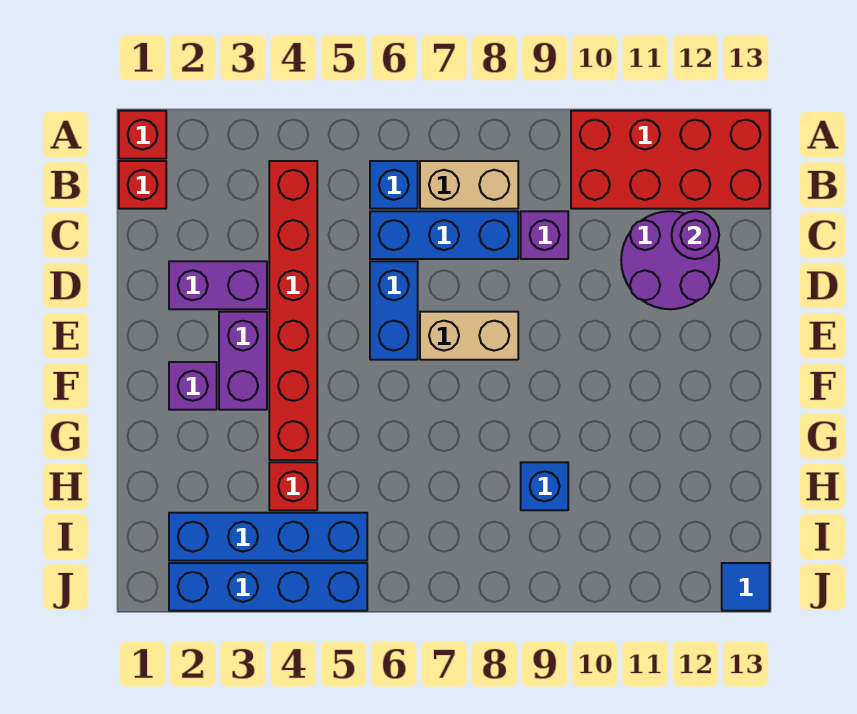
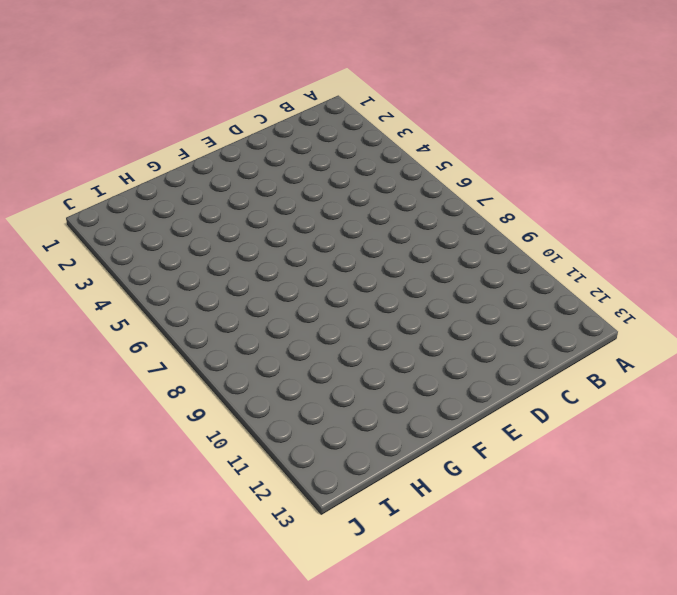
none -> red brick A1 level 1
none -> red brick A10:B13 level 1
none -> red brick B1 level 1

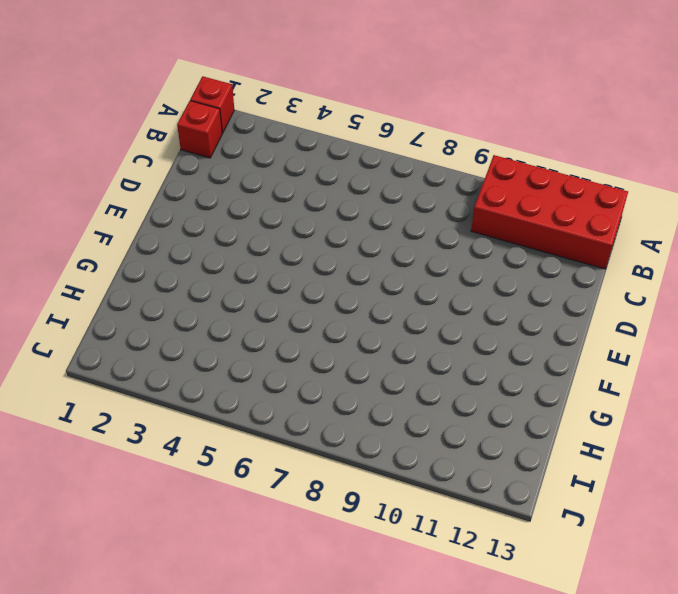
none -> red brick B4:G4 level 1
none -> blue brick B6 level 1
none -> tan brick B7:B8 level 1

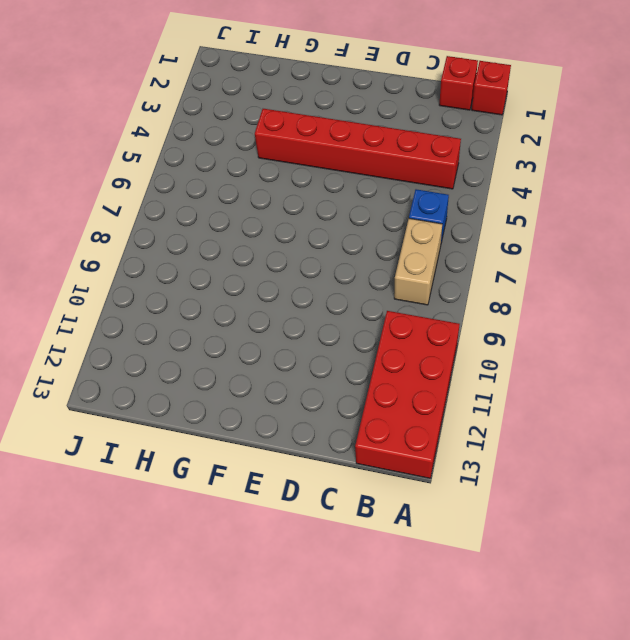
none -> blue brick C6:C8 level 1
none -> purple brick C9 level 1
none -> purple round brick C11:D12 level 1

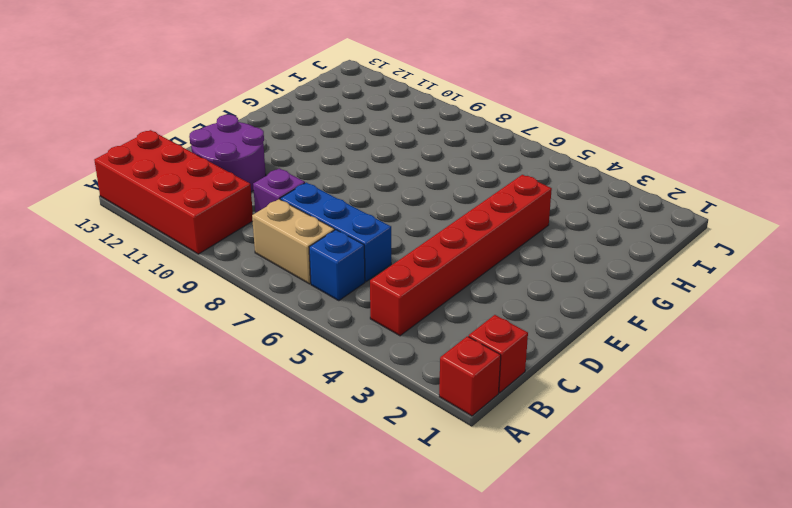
none -> purple brick D2:D3 level 1
none -> blue brick D6:E6 level 1
none -> purple brick E3:F3 level 1

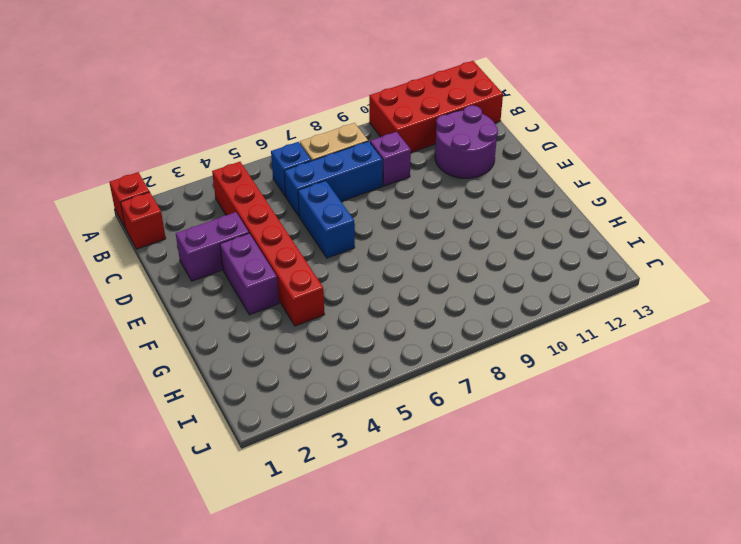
none -> tan brick E7:E8 level 1
none -> purple brick F2 level 1
none -> red brick H4 level 1

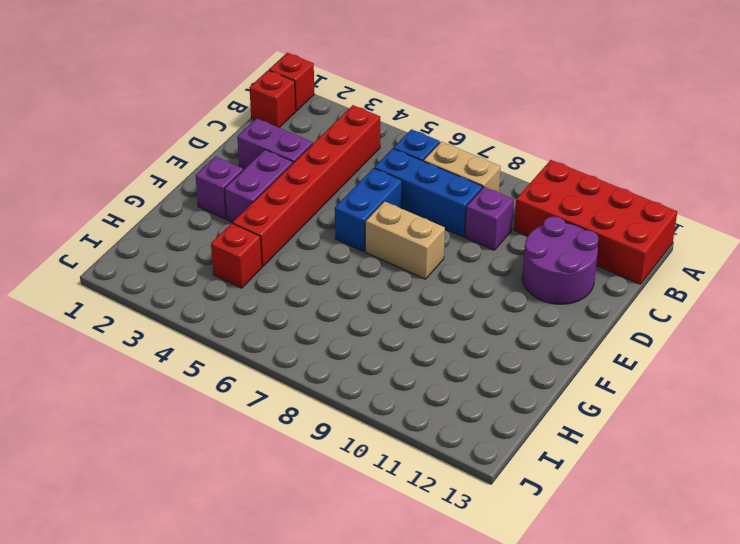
none -> blue brick H9 level 1
none -> blue brick I2:I5 level 1
none -> blue brick J2:J5 level 1

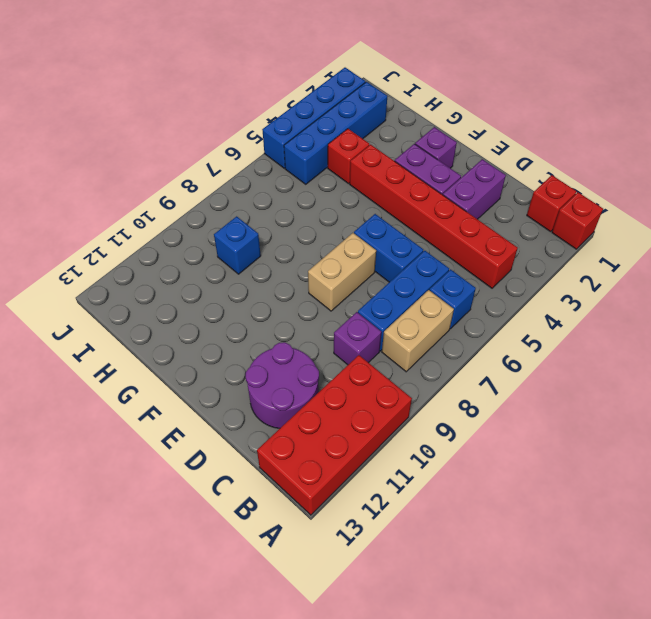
none -> blue tile J13 level 1
none -> purple round brick C12 level 2

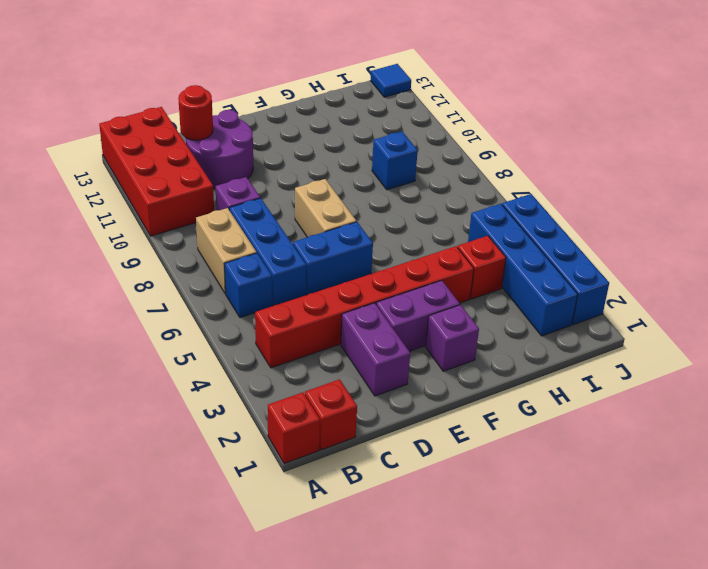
red round brick C12 level 2 -> purple round brick C12 level 2

